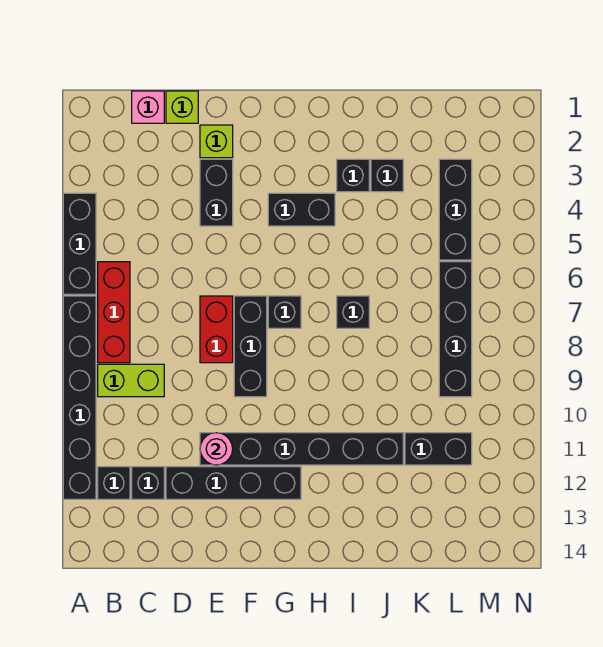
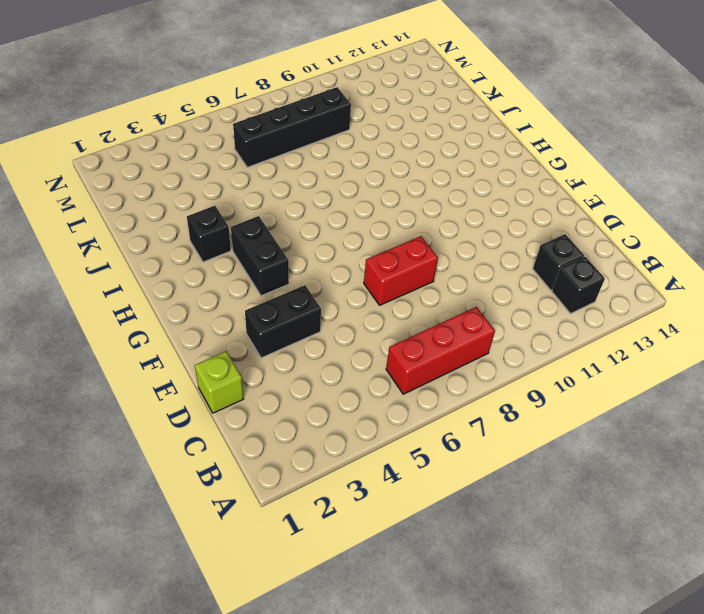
none -> black brick A4:A6 level 1
none -> black brick A7:A12 level 1
none -> lime brick B9:C9 level 1

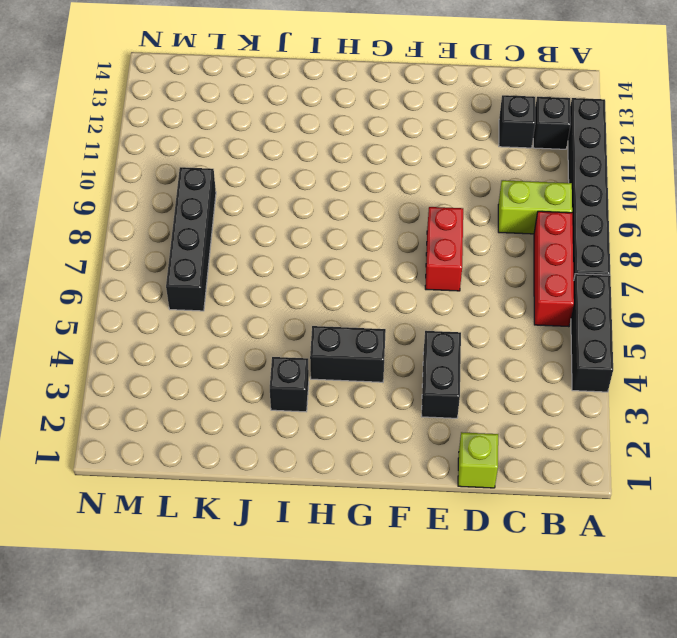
none -> pink brick C1 level 1
none -> black brick D12:G12 level 1
none -> lime brick E2 level 1

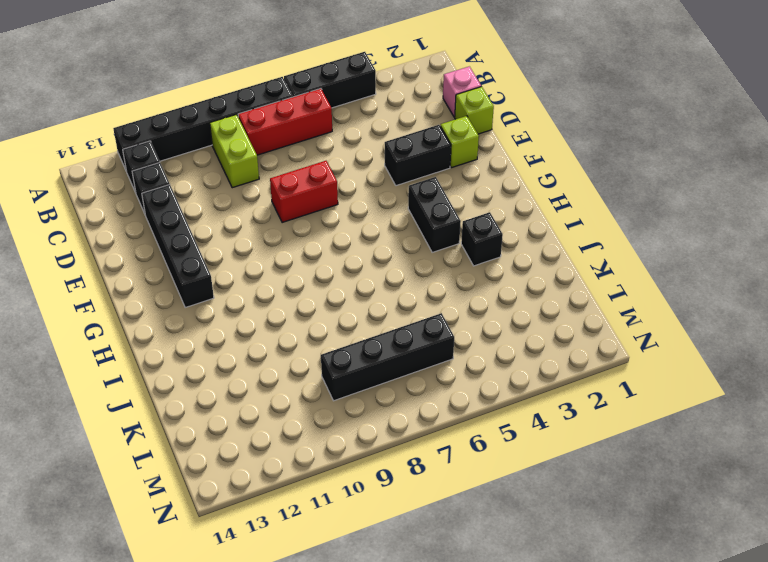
none -> black brick E11:J11 level 1
none -> black brick F7:F9 level 1
none -> black brick G7 level 1

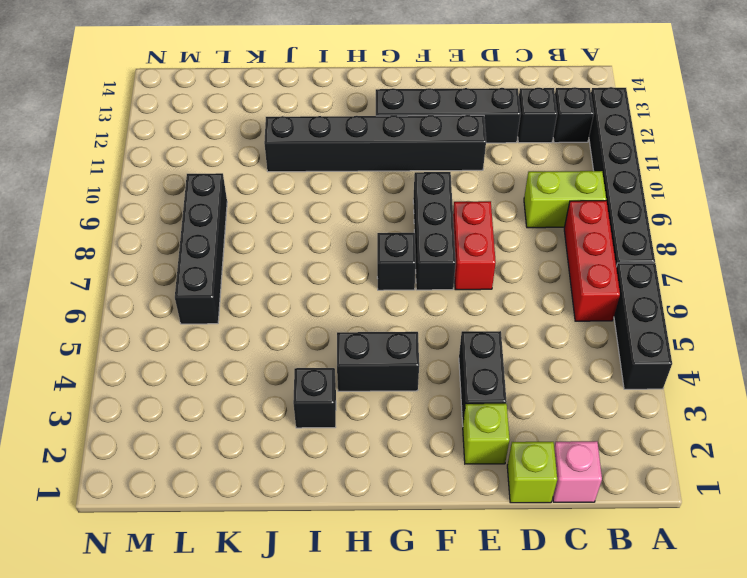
none -> black brick I7 level 1
none -> black brick J3 level 1
none -> black brick K11:L11 level 1

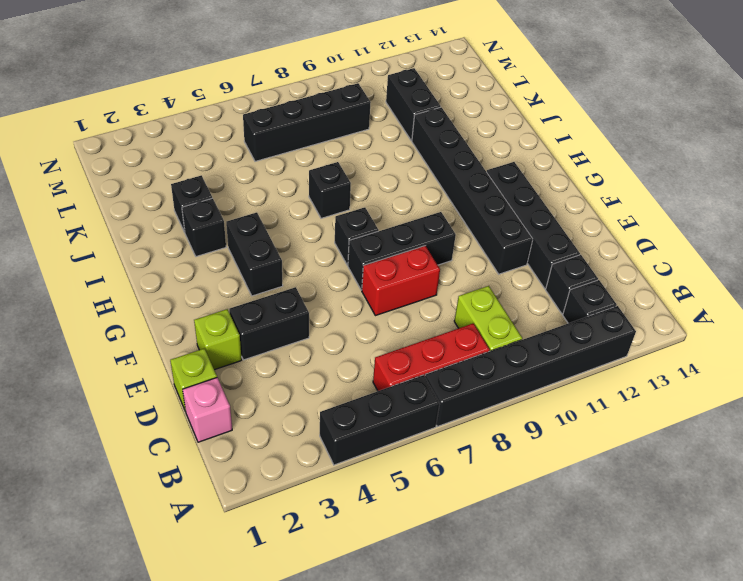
none -> black brick L3:L5 level 1
none -> pink round brick E11 level 2

